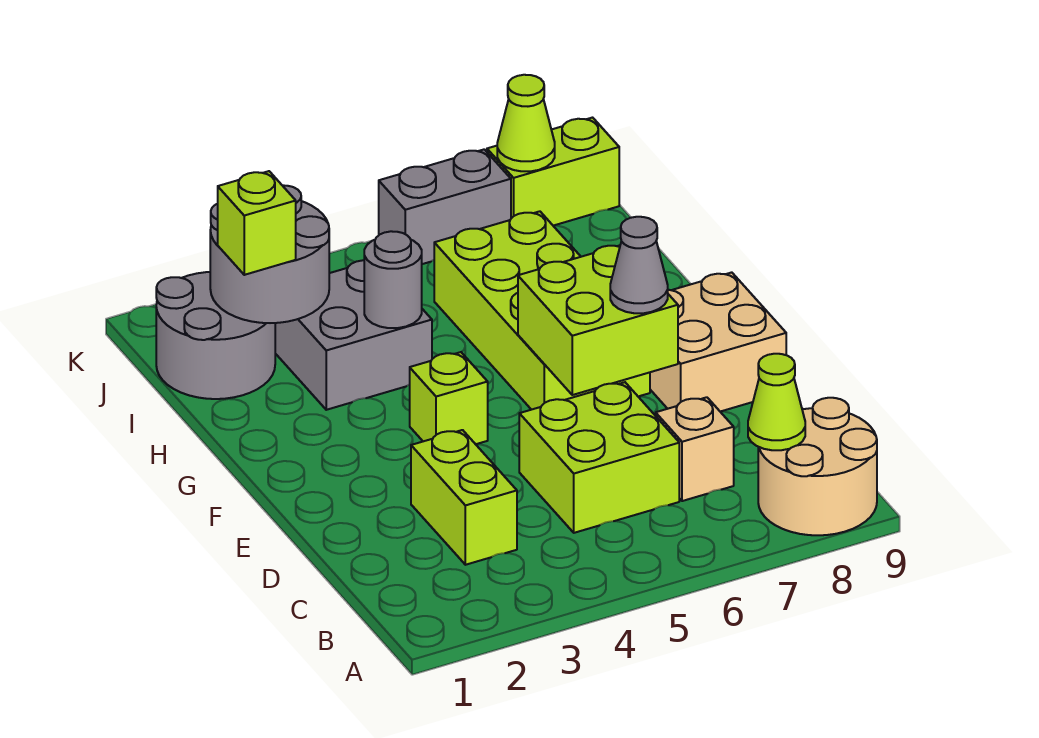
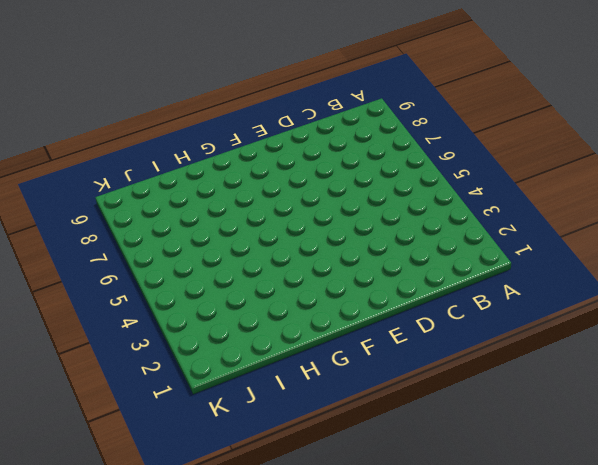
none -> tan round brick A8:B9 level 1
none -> lime brick C3:D3 level 1
none -> lime brick C5:D6 level 1

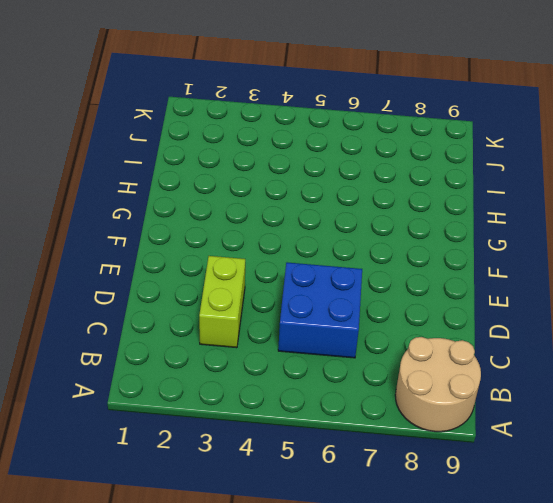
blue brick C5:D6 level 1 -> lime brick C5:D6 level 1
none -> tan brick C7 level 1
none -> tan brick E8:F9 level 1
none -> lime brick F4 level 1

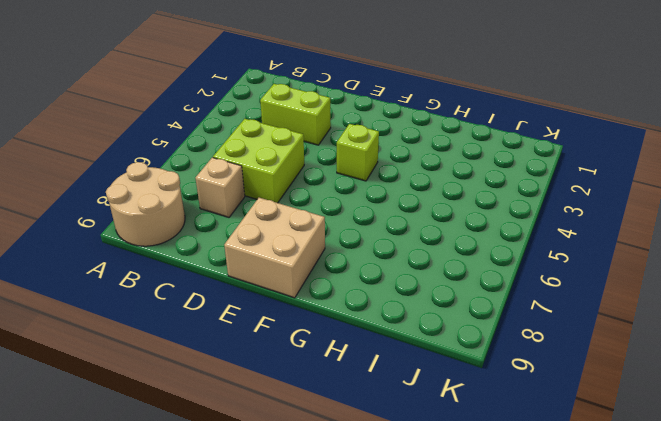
none -> lime brick F6:I7 level 1
none -> grey brick H3:I4 level 1
none -> grey round brick I1:J2 level 1

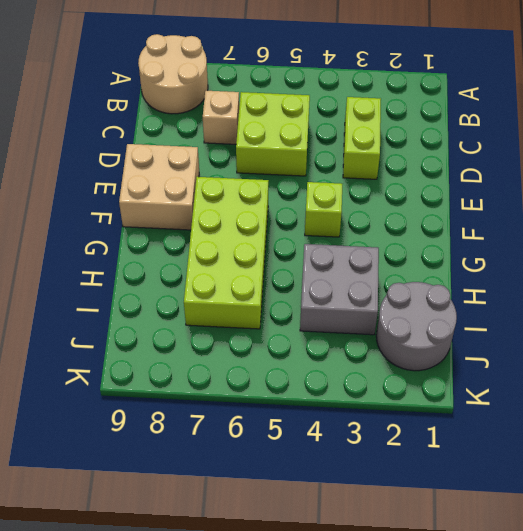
none -> grey brick K6:K7 level 1
none -> lime brick K8:K9 level 1
none -> lime cone B8 level 2

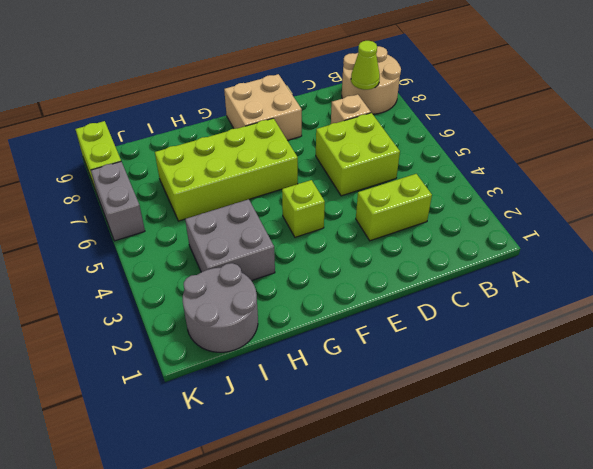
none -> lime brick E6:F7 level 2
none -> grey round brick H4 level 2
none -> grey round brick I2:J3 level 2

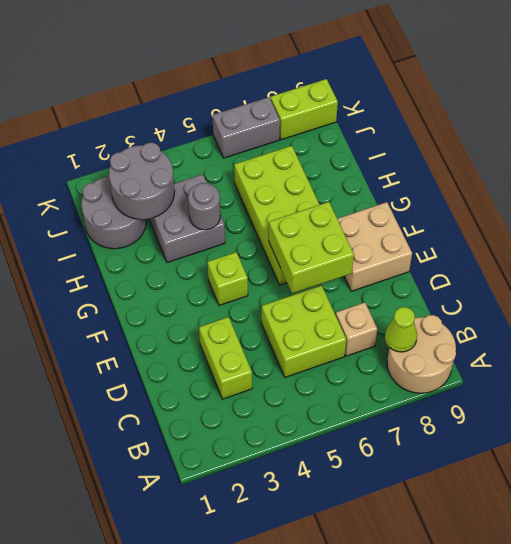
none -> lime cone K8 level 2
none -> grey cone E7 level 3
none -> lime brick I2 level 3

